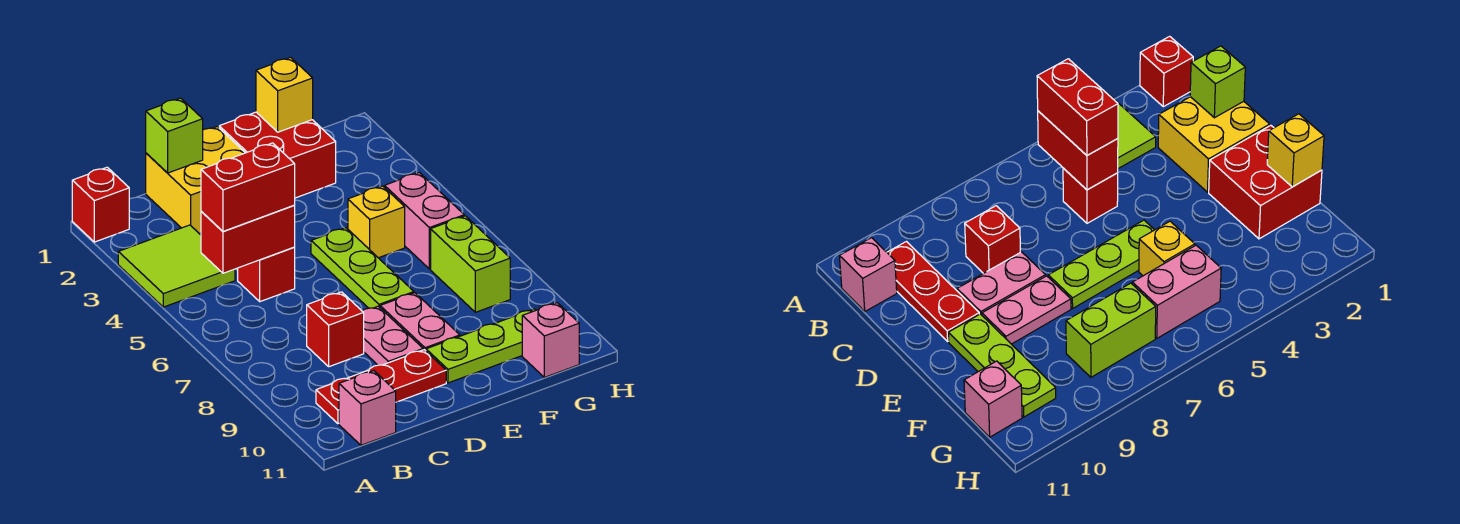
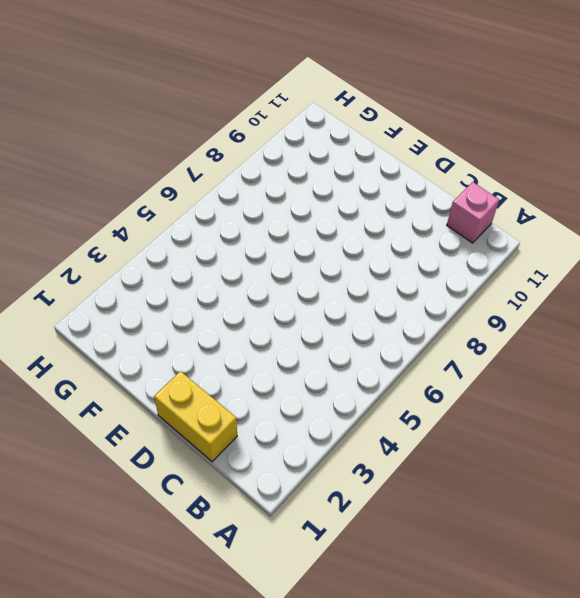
yellow brick C1:D1 level 1 -> yellow brick C1:D2 level 1
none -> red brick A1 level 1
none -> lime tile A3:B4 level 1
none -> red plate B10:D10 level 1

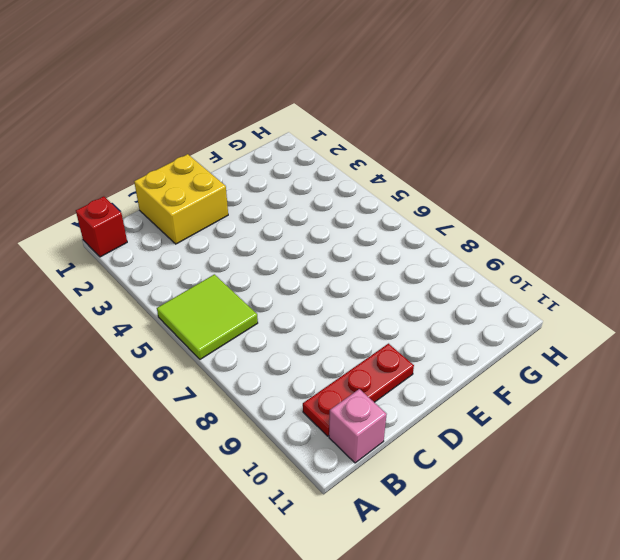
lime tile A5:B6 level 1 -> lime tile A3:B4 level 1
none -> red brick C5 level 1
none -> red brick C8 level 1
none -> pink plate D8:D9 level 1

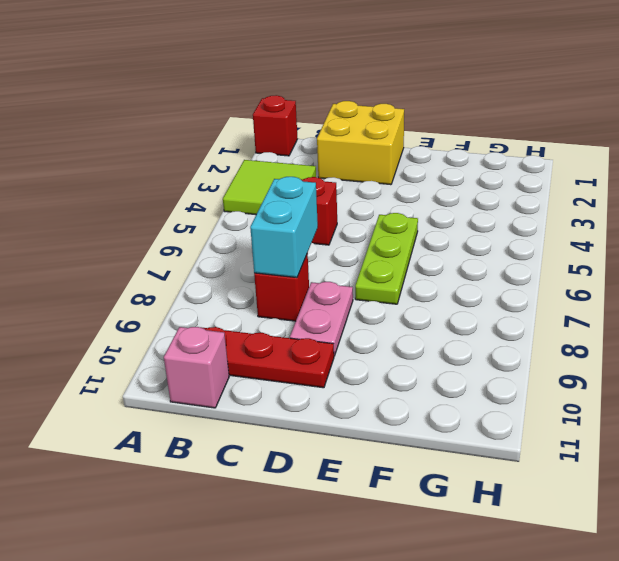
cyan brick C7:C8 level 2 -> none
none -> red brick E1:F2 level 1
none -> pink plate E8:E9 level 1
none -> lime plate E10:G10 level 1

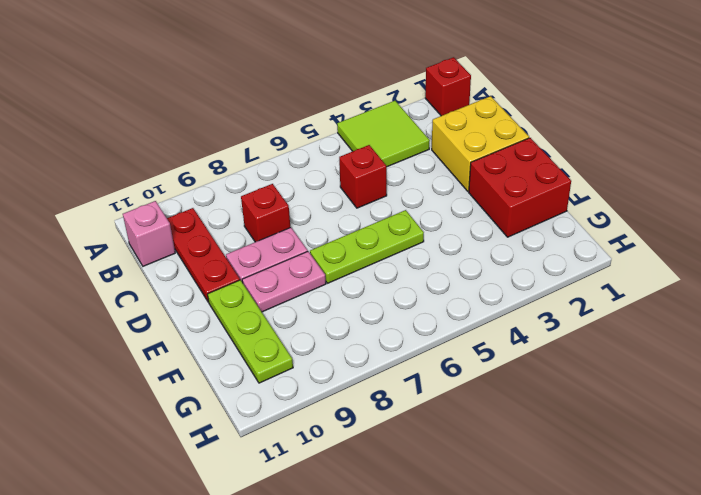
none -> yellow brick F5 level 1
none -> pink brick G5:G6 level 1
none -> lime brick G7:G8 level 1

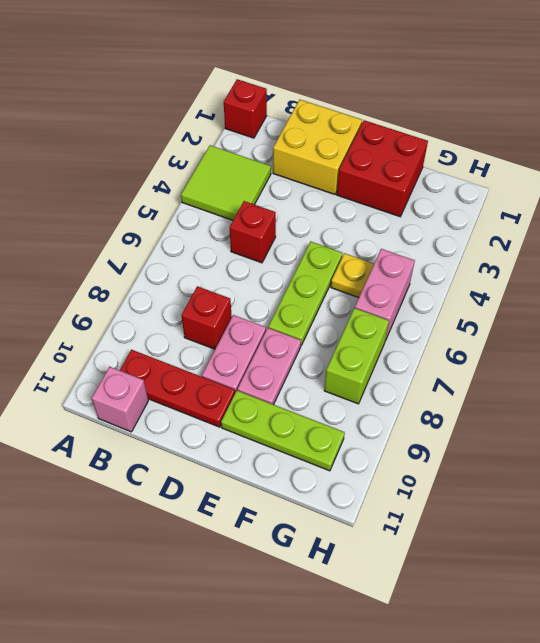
yellow plate F5 level 1 -> yellow brick F5 level 1
none -> pink brick G11 level 1
none -> red brick B5:C5 level 2
none -> lime brick C1 level 2

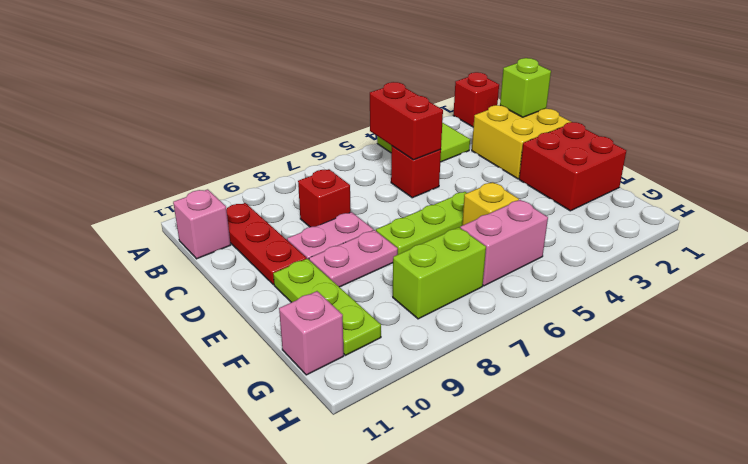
none -> yellow brick F1 level 2
none -> red brick B5:C5 level 3

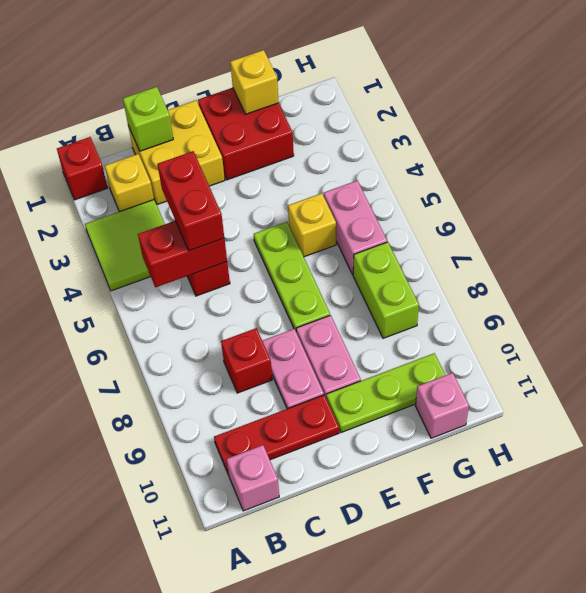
yellow brick B2 level 1 -> none
red brick C4:C5 level 3 -> red brick B5:C5 level 3

